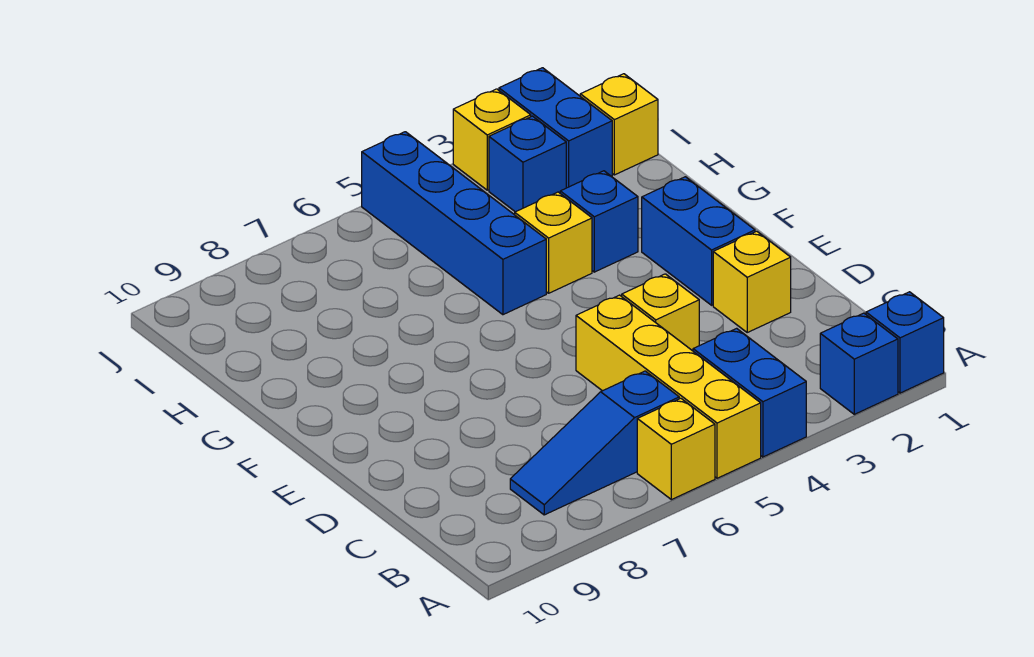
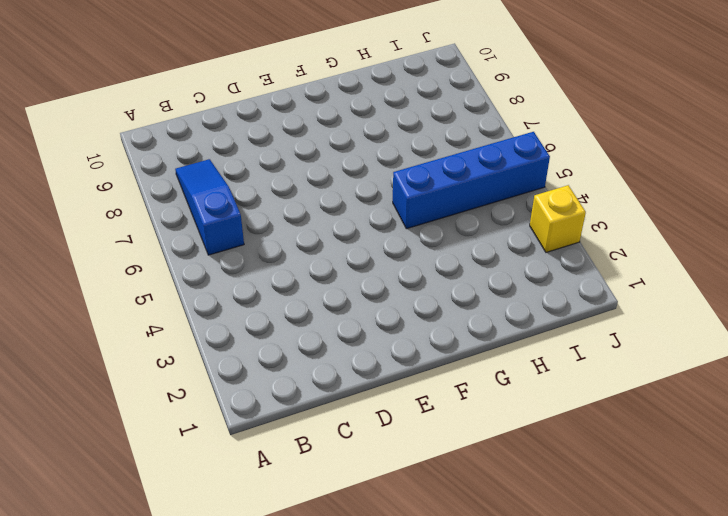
none -> blue brick A1 level 1
none -> blue brick A2 level 1
none -> blue brick A4:B4 level 1

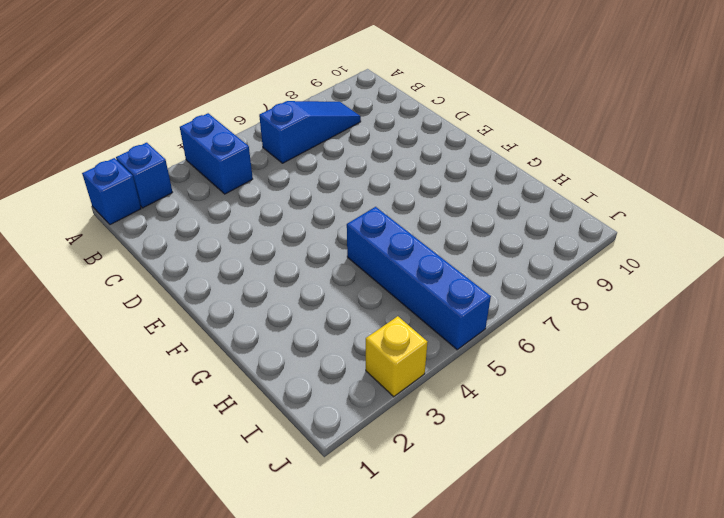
none -> yellow brick A5:D5 level 1
none -> yellow brick A6 level 1
none -> yellow brick D2 level 1

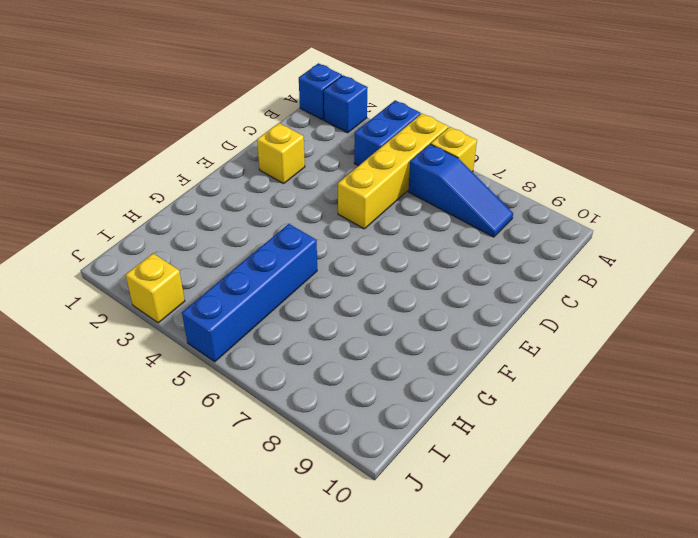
none -> yellow brick D4 level 1
none -> blue brick E2:F2 level 1
none -> blue brick G3 level 1

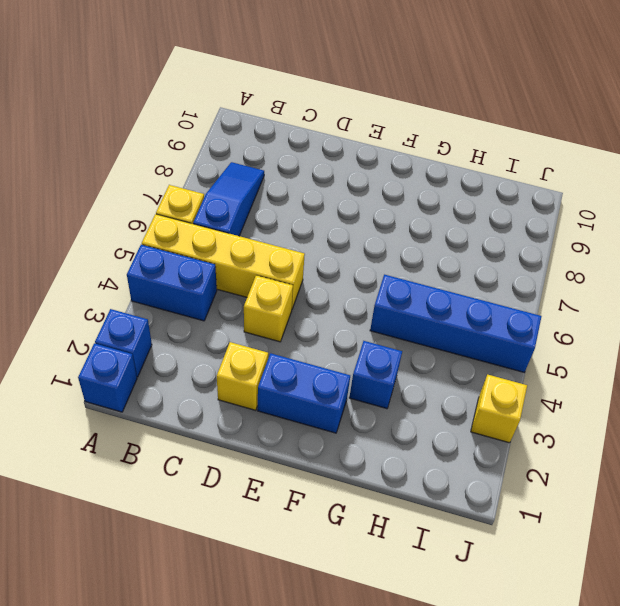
none -> yellow brick G4 level 1
none -> yellow brick I1 level 1
none -> blue brick I2:J2 level 1

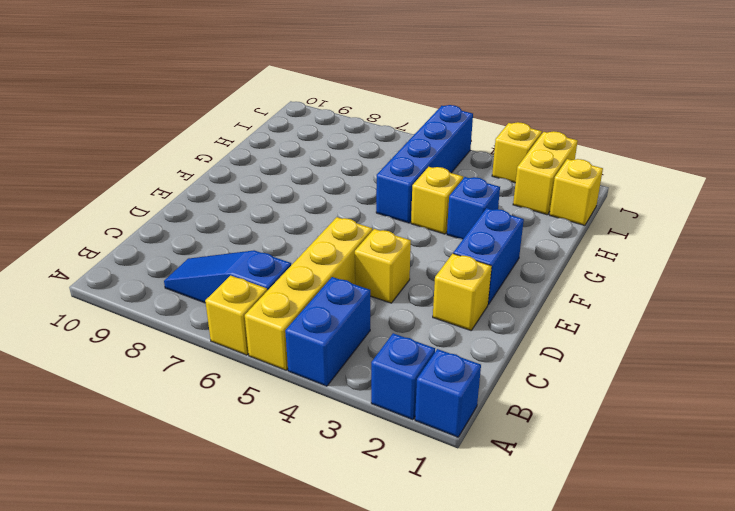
yellow brick I2:J2 level 1 -> blue brick I2:J2 level 1
none -> blue brick I3 level 1

